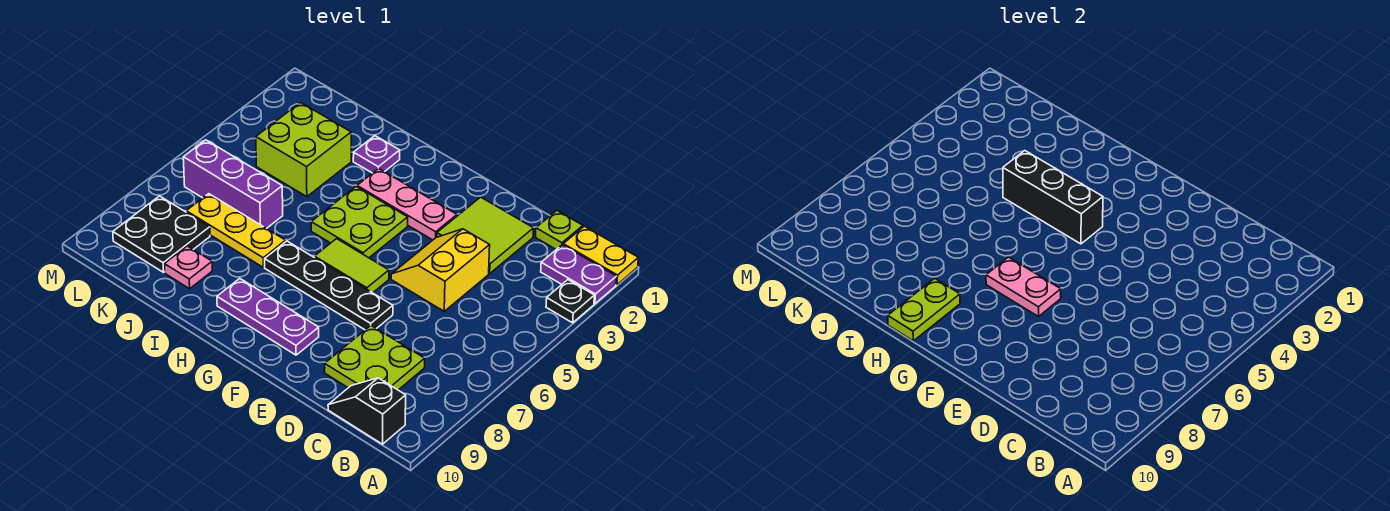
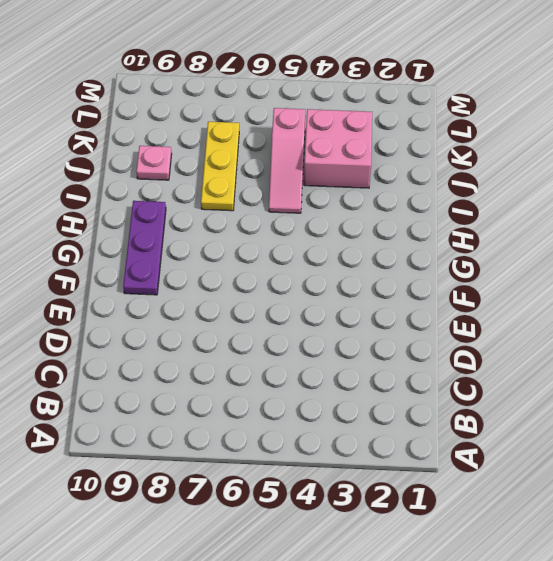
pink slope I5:K5 level 1 top K -> none
pink brick J3:K4 level 1 -> lime brick J3:K4 level 1
none -> yellow plate A1:B1 level 1
none -> purple plate A2:B2 level 1
none -> black plate A3 level 1

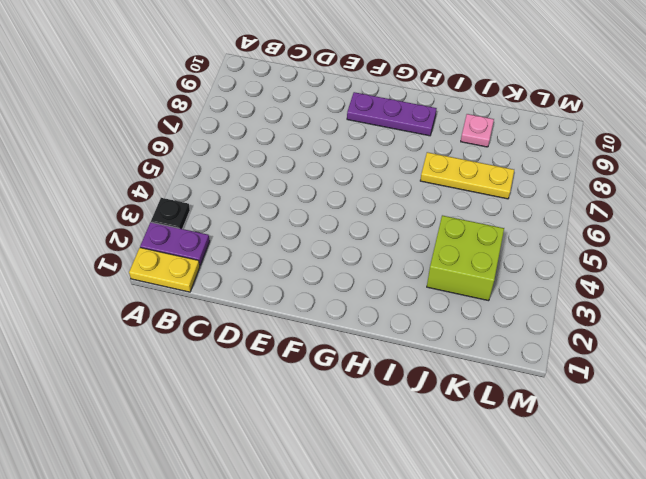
none -> black slope B10:C10 level 1 top B
none -> lime plate C1 level 1
none -> lime plate C8:D9 level 1

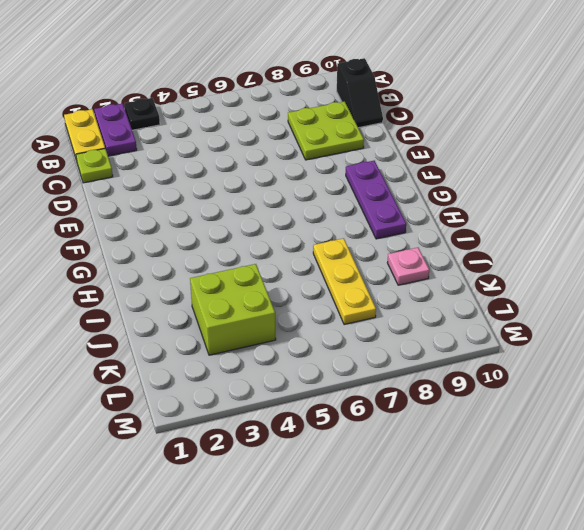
none -> lime tile D2:E3 level 1
none -> yellow slope D4:E5 level 1 top D
none -> black plate E7:H7 level 1

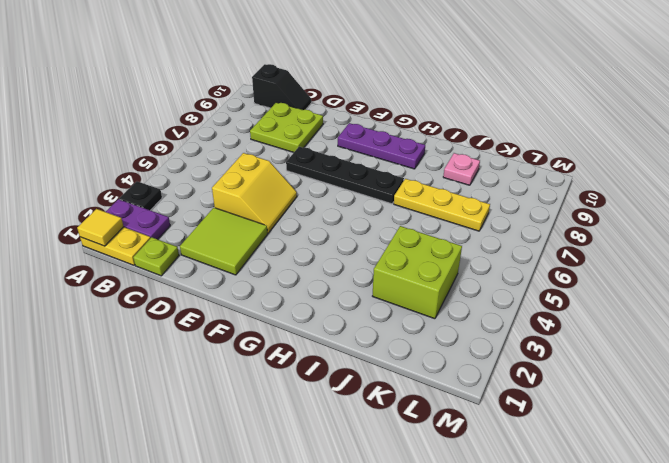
yellow tile A1 level 2 -> none
none -> pink plate F3:H3 level 1
none -> lime tile F6:G6 level 1
none -> lime plate G4:H5 level 1

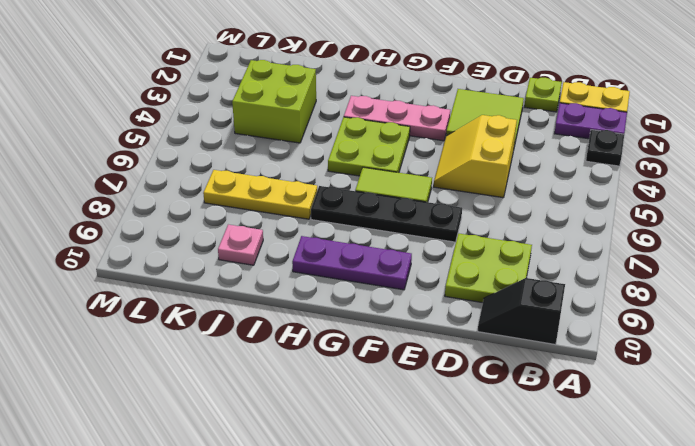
none -> purple plate I2 level 1
none -> purple brick J6:L6 level 1
none -> black plate K8:L9 level 1

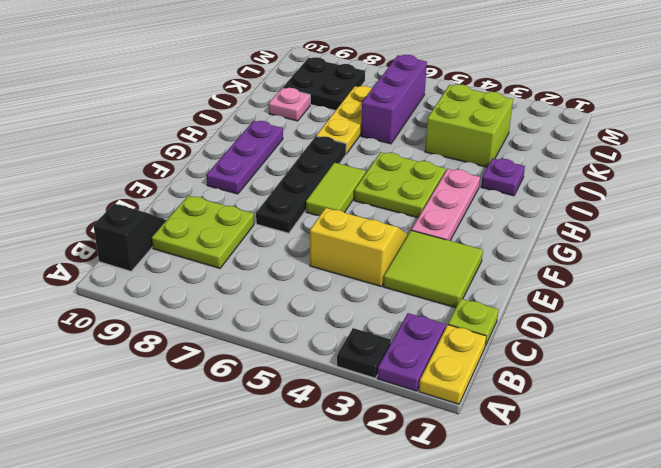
none -> pink plate F7:G7 level 2
none -> black brick G4:I4 level 2
none -> lime plate H9:H10 level 2

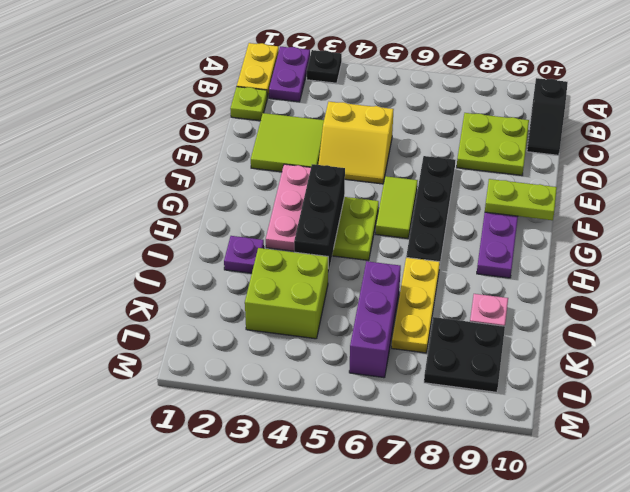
lime plate F9:F10 level 2 -> lime plate H9:H10 level 2
none -> pink plate F7:G7 level 2

